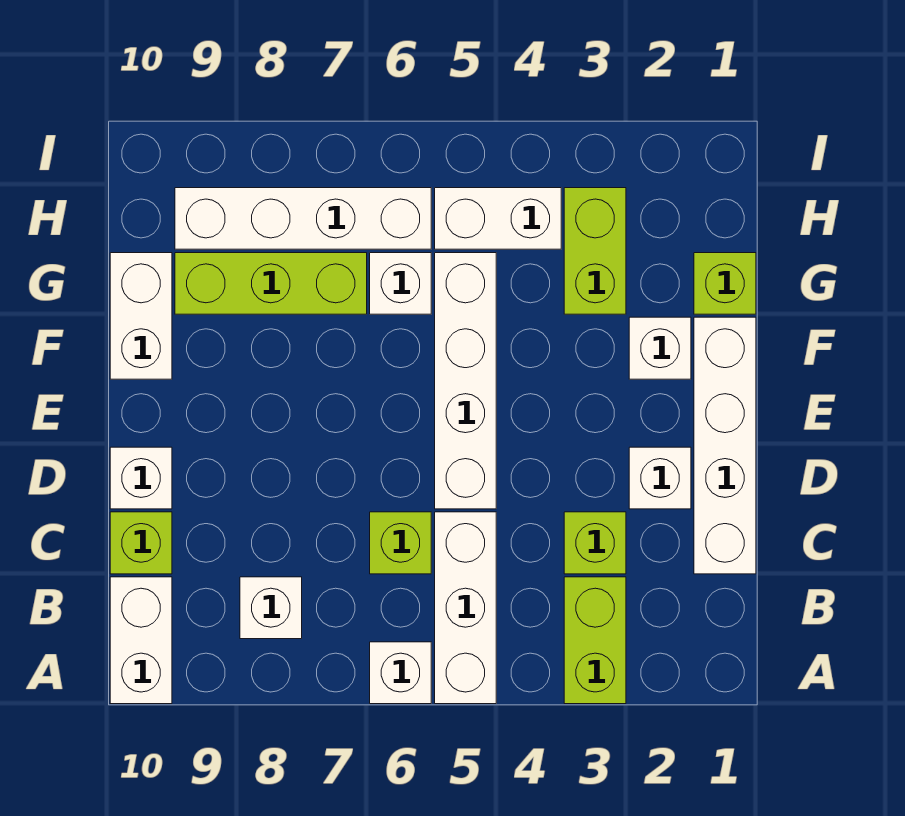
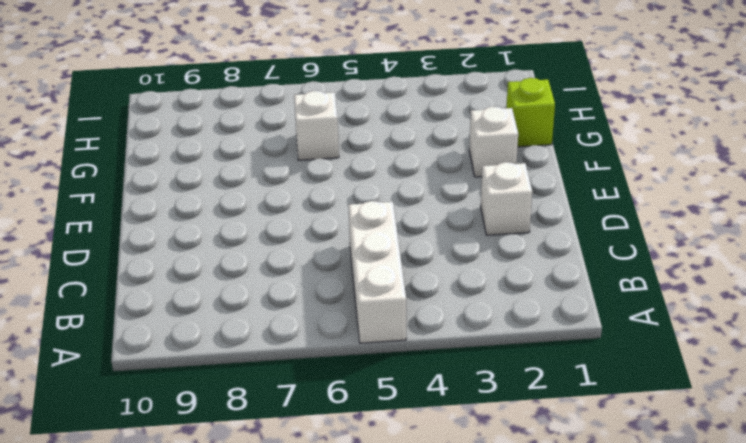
none -> lime brick A3:B3 level 1
none -> white brick A6 level 1
none -> white brick A10:B10 level 1

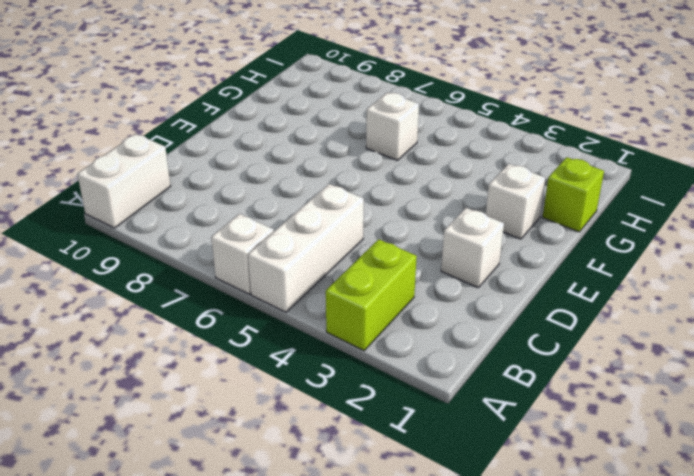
none -> white brick B8 level 1
none -> white brick C1:F1 level 1
none -> lime brick C3 level 1

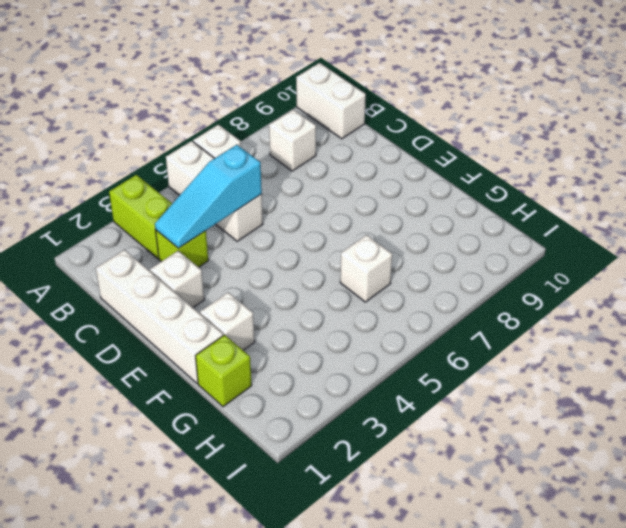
cyan slope C3:C5 level 2 top 5 -> none
none -> lime brick C6 level 1
none -> lime brick C10 level 1
none -> white brick D5:G5 level 1

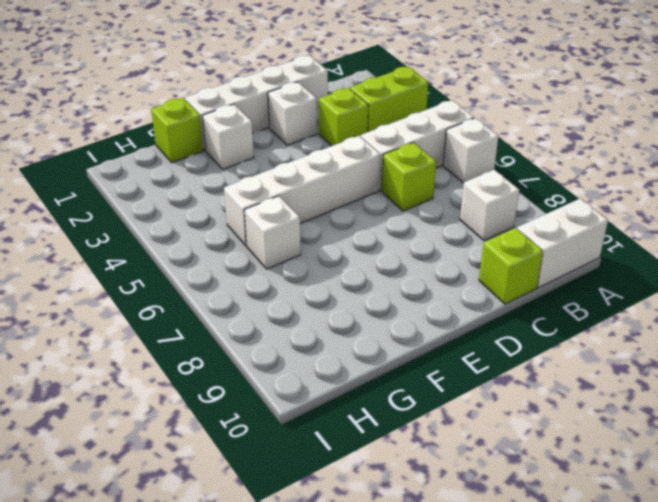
none -> white brick D10 level 1
none -> white brick F10:G10 level 1
none -> lime brick G3:H3 level 1

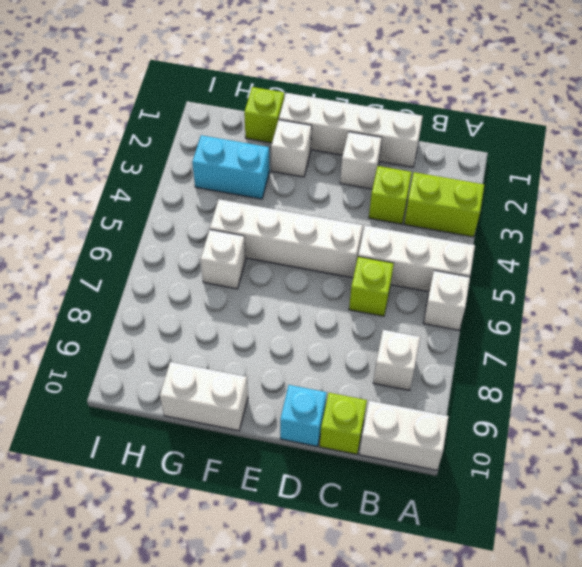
cyan brick D10 level 1 -> white brick D10 level 1
cyan brick G3:H3 level 1 -> lime brick G3:H3 level 1
none -> lime brick G7:G9 level 1
none -> white brick H4:H5 level 1
none -> white brick H6:H9 level 1

